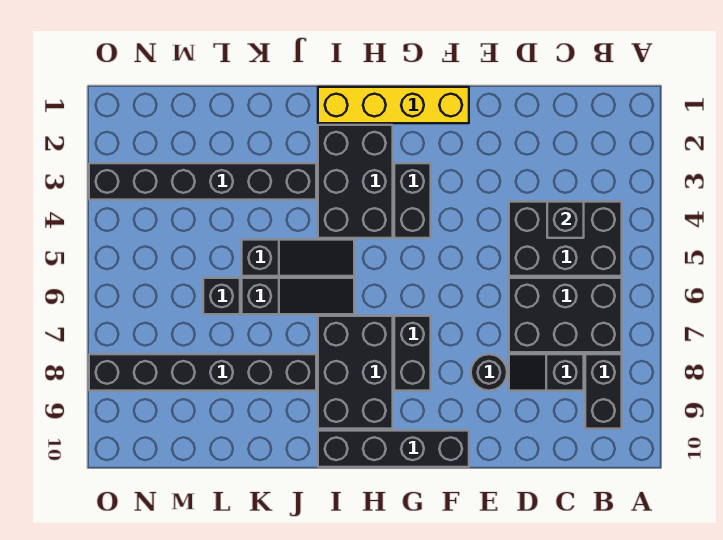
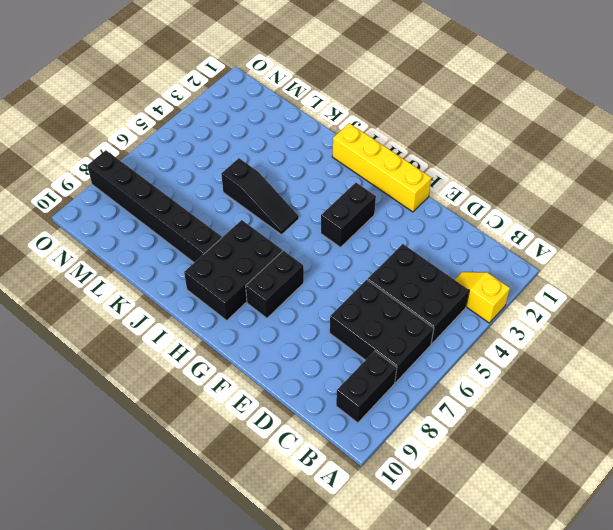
yellow slope A3:B3 level 1 top A -> none
none -> black slope C8:D8 level 1 top C
none -> black round brick E8 level 1
none -> black brick F10:I10 level 1

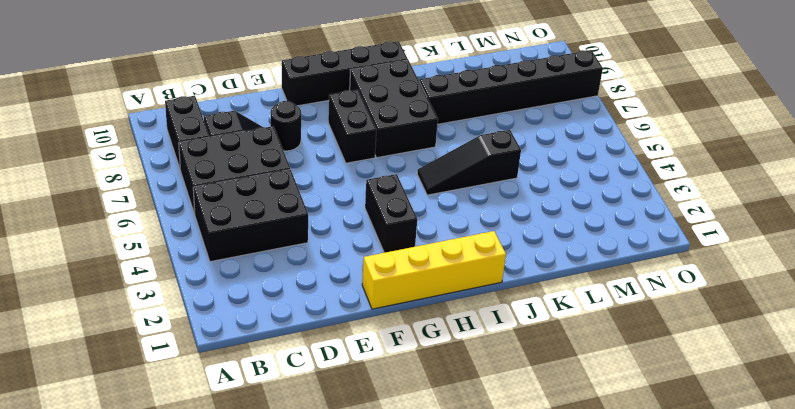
none -> black brick H2:I4 level 1
none -> black slope I6:K6 level 1 top K
none -> black brick J3:O3 level 1

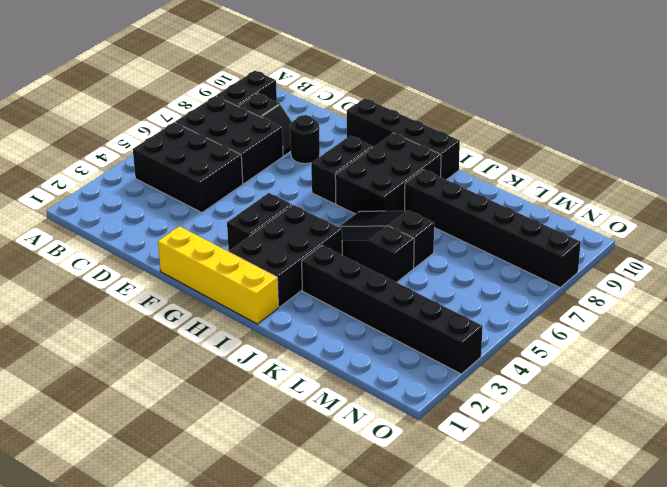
none -> black brick L6 level 1
none -> black brick C4 level 2

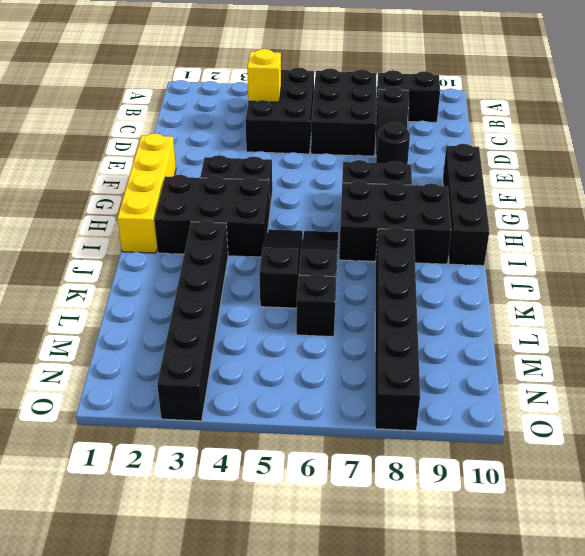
yellow brick C4 level 2 -> black brick C4 level 2

